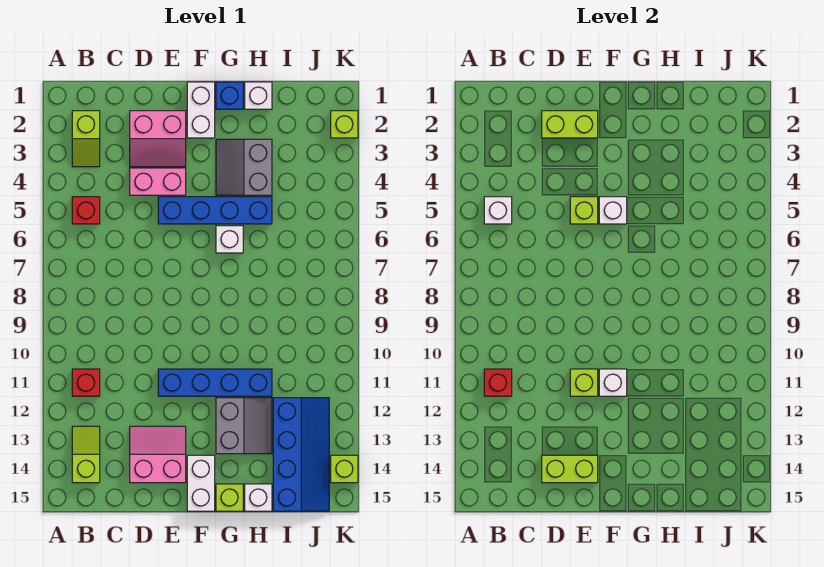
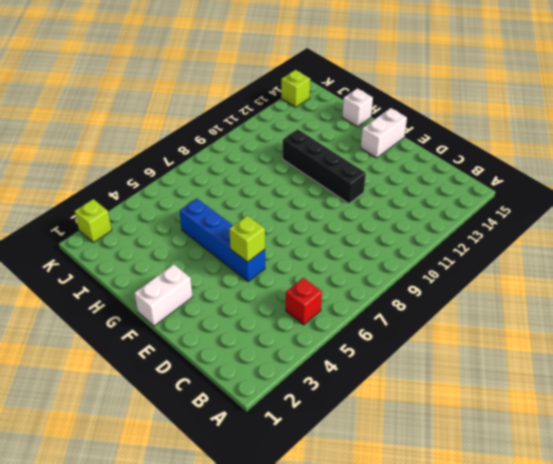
black brick E11:H11 level 1 -> blue brick E11:H11 level 1
none -> lime slope B2:B3 level 1 top 2
none -> red brick B11 level 1
none -> lime slope B13:B14 level 1 top 14

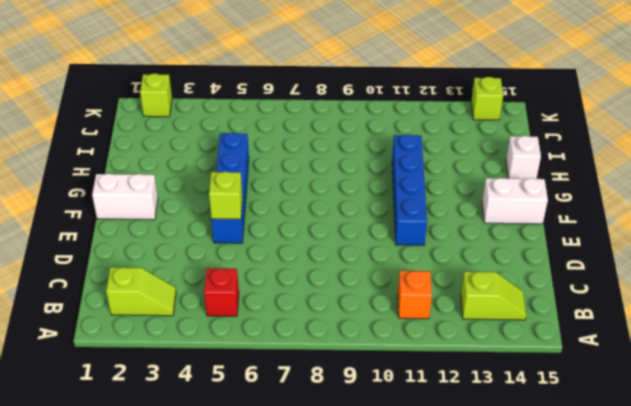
orange brick B11 level 1 -> red brick B11 level 1
lime slope B13:B14 level 1 top 13 -> lime slope B13:B14 level 1 top 14
none -> pink slope D2:E3 level 1 top 2
none -> pink brick D4:E4 level 1
none -> pink slope D13:E14 level 1 top 14

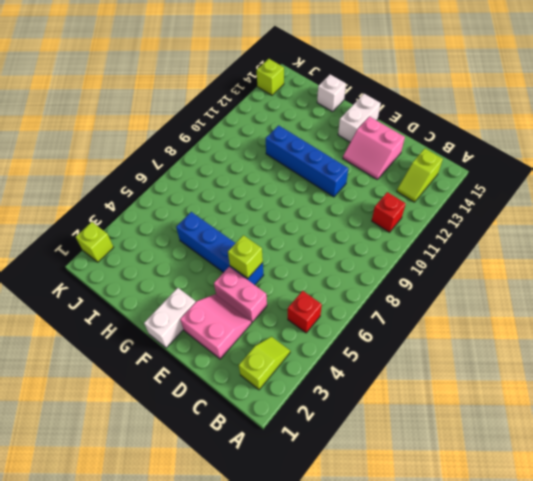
none -> blue brick G1 level 1
none -> grey slope G3:H4 level 1 top H
none -> white brick G6 level 1

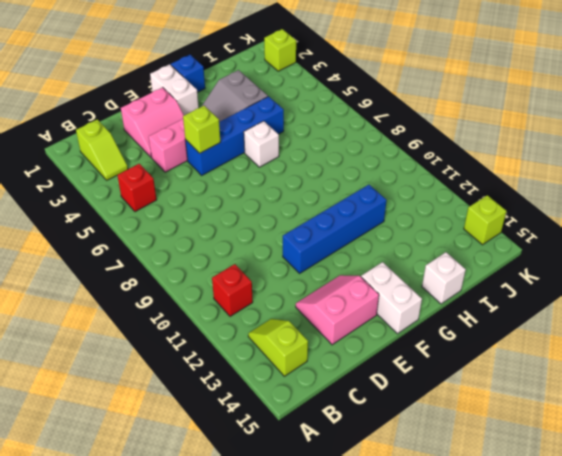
none -> grey slope G12:H13 level 1 top G
none -> lime brick G15 level 1
none -> white brick H1 level 1

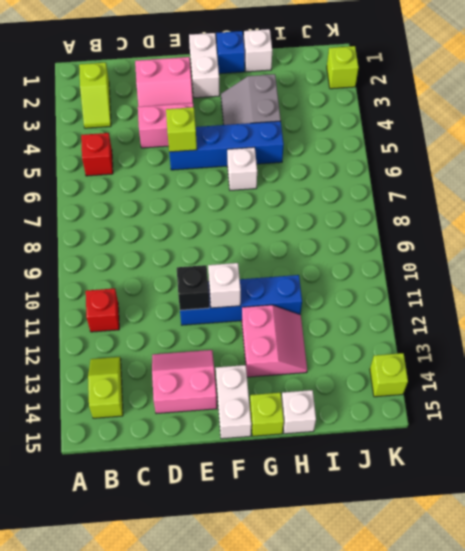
black brick E11 level 2 -> lime brick E11 level 2
pink slope G12:H13 level 1 top G -> grey slope G12:H13 level 1 top G
none -> blue slope I12:J15 level 1 top I
none -> white brick B5 level 2
none -> red brick B11 level 2

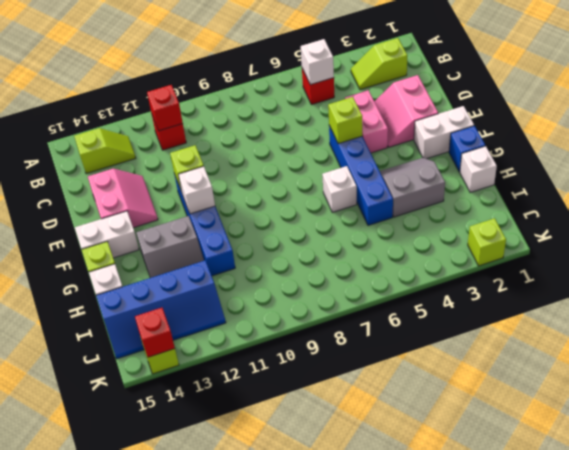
red brick K14 level 2 -> none
none -> lime brick D2:E2 level 2
none -> lime brick D14:E14 level 2
none -> white brick F5 level 2

